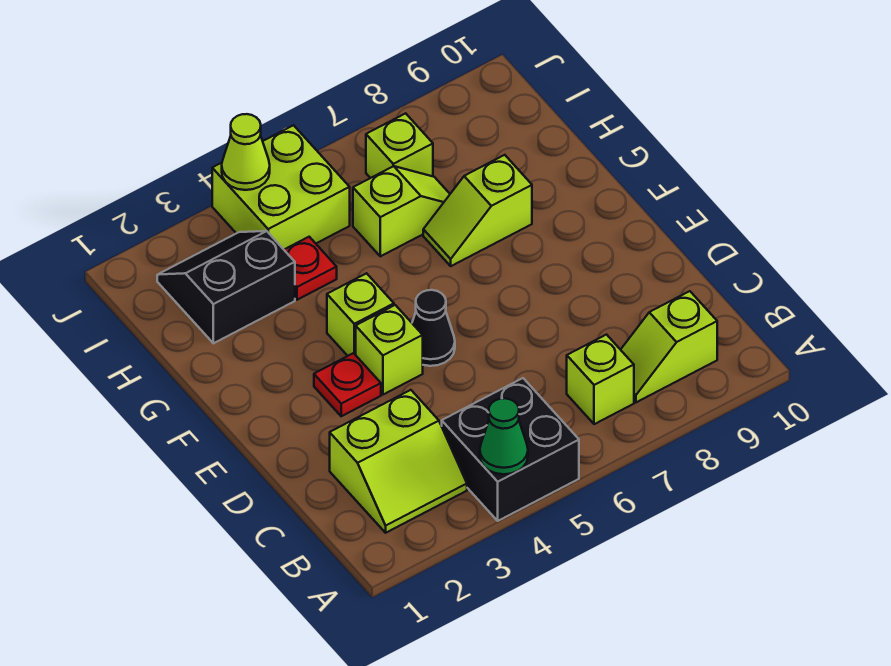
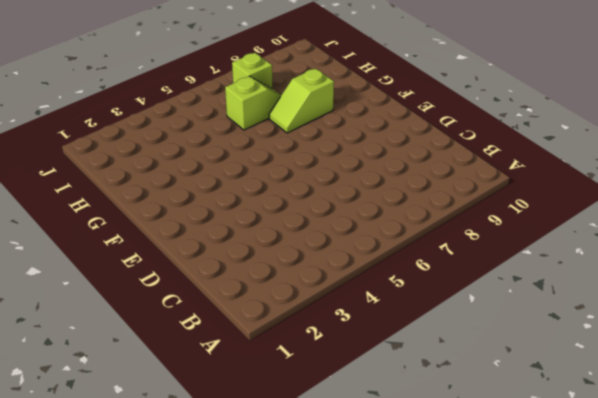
none -> black brick A4:B5 level 1
none -> lime slope B2:C3 level 1 top C
none -> lime brick B7 level 1

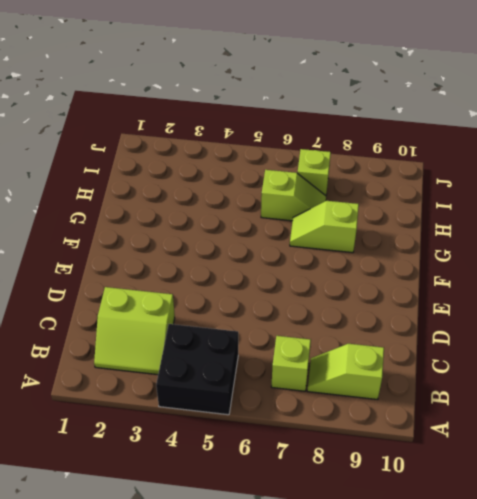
none -> red plate E3 level 1
none -> lime brick E4 level 1
none -> black cone E5 level 1

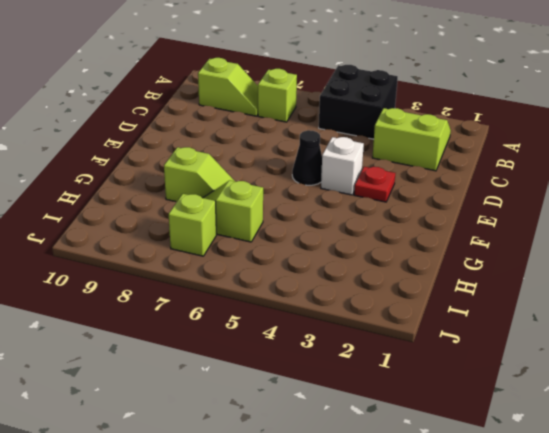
white brick E4 level 1 -> lime brick E4 level 1
none -> lime brick F4 level 1
none -> black slope H2:I3 level 1 top H
none -> red plate H4 level 1

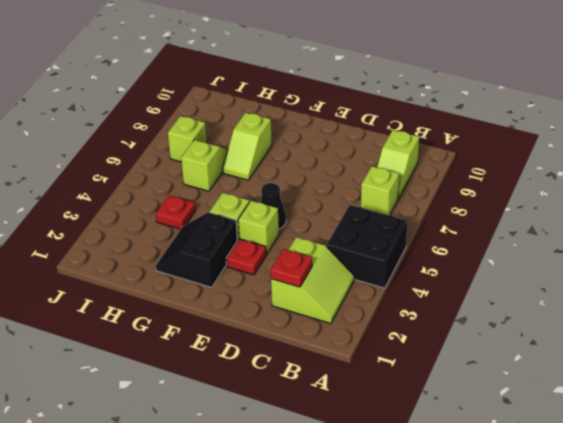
red plate C2 level 2 -> none
black slope F2:G3 level 1 top F -> black slope H2:I3 level 1 top H
none -> lime brick I4:J5 level 1
none -> green cone A4 level 2
none -> lime cone J4 level 2

